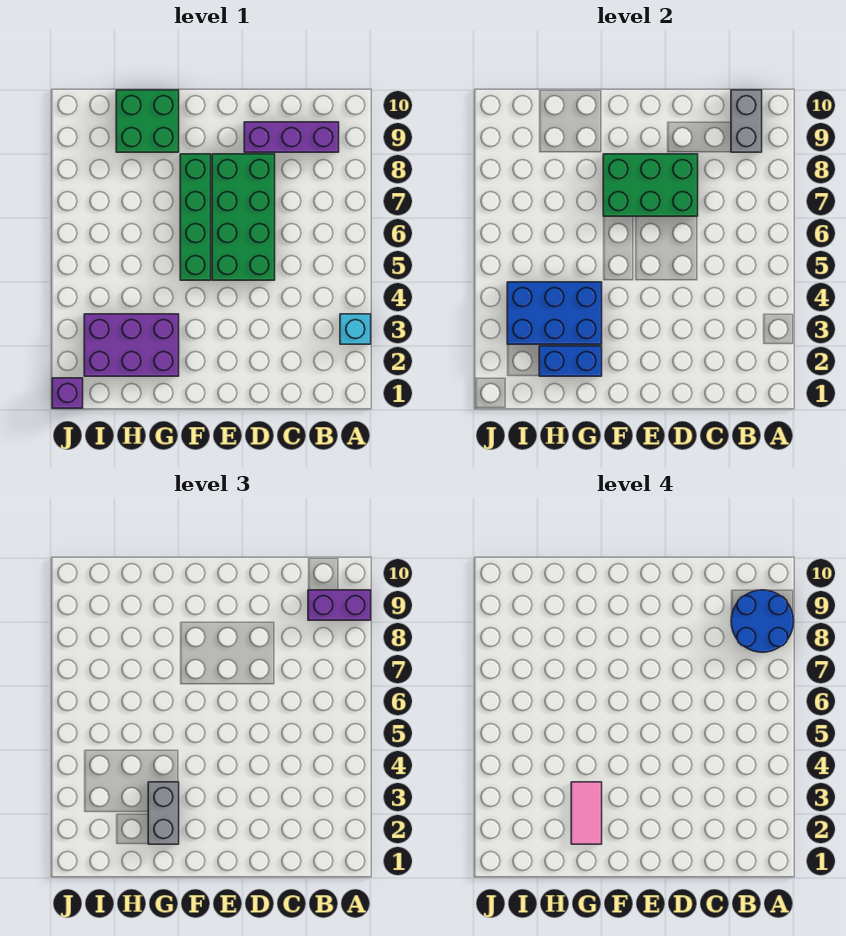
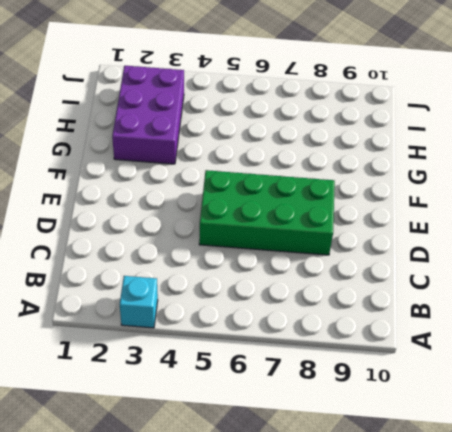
none -> purple brick B9:D9 level 1
none -> green brick F5:F8 level 1
none -> green brick G9:H10 level 1

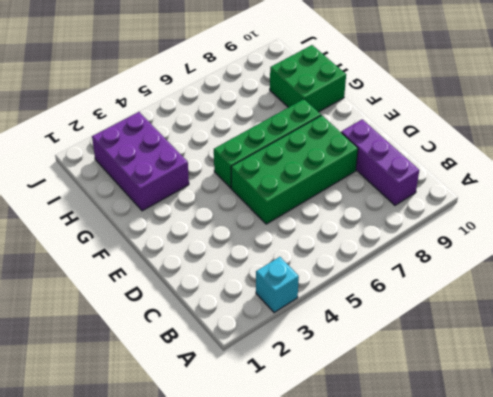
none -> purple brick J1 level 1
none -> grey brick B9:B10 level 2
none -> green brick D7:F8 level 2

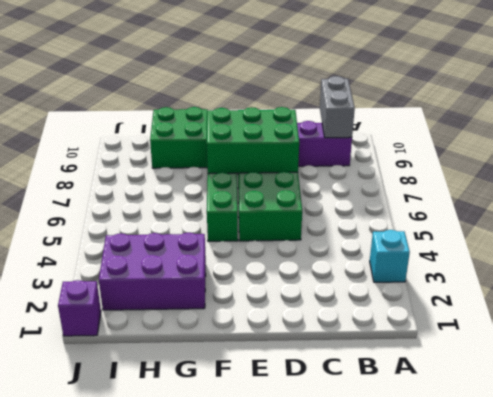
none -> blue brick G2:H2 level 2
none -> blue brick G3:I4 level 2
none -> purple brick A9:B9 level 3

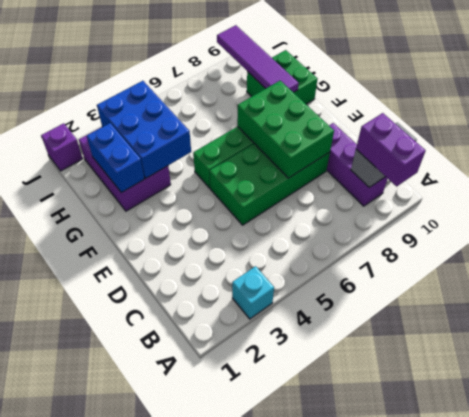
purple tile G9:J9 level 2 -> none
none -> grey brick G2:G3 level 3
none -> blue round brick A8:B9 level 4
none -> pink tile G2:G3 level 4

